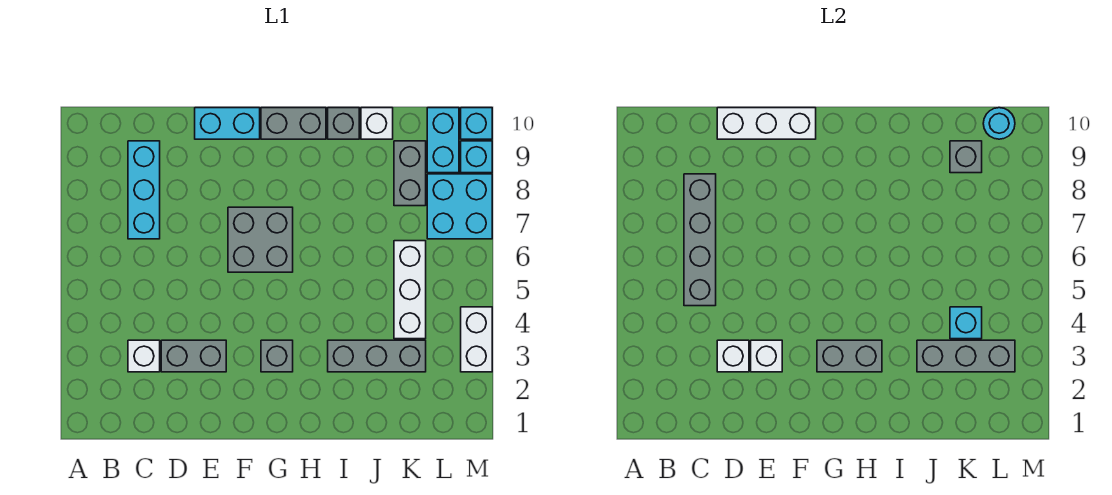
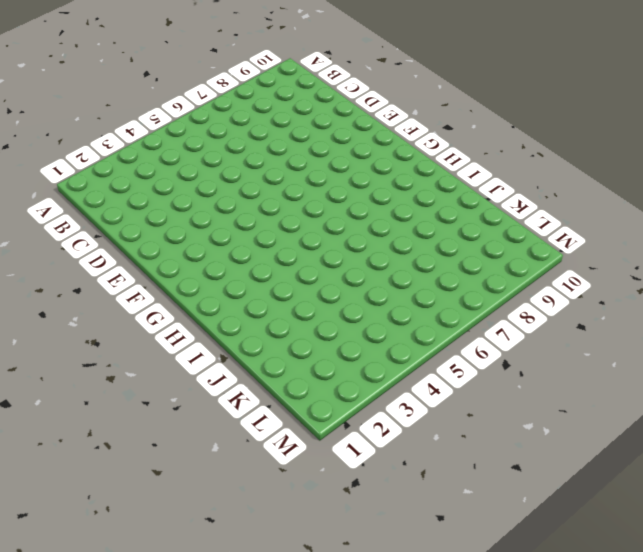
none -> white brick C3 level 1
none -> cyan brick C7:C9 level 1
none -> grey brick D3:E3 level 1

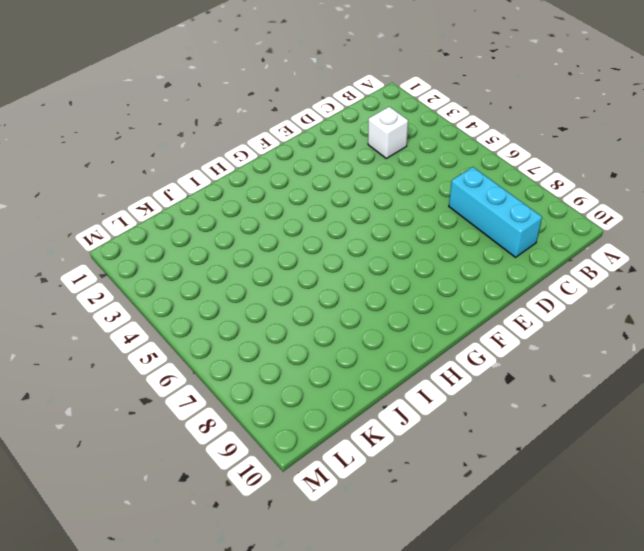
none -> grey brick D3:E3 level 1
none -> cyan brick E10:F10 level 1
none -> grey brick F6:G7 level 1

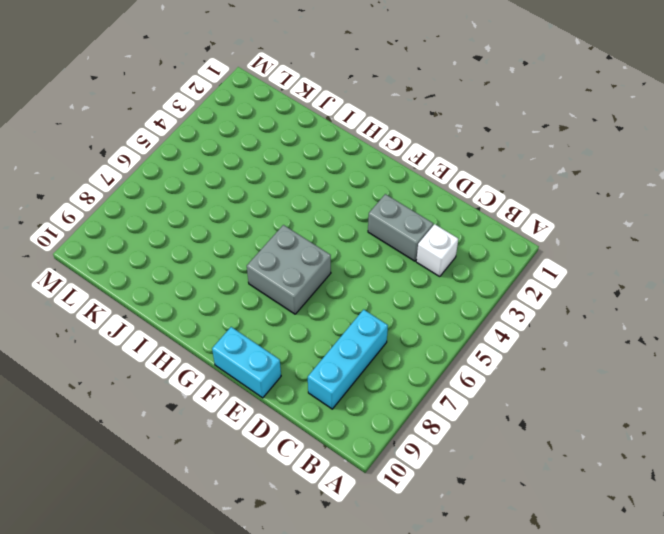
none -> grey brick G3 level 1
none -> grey brick G10:H10 level 1
none -> grey brick I3:K3 level 1

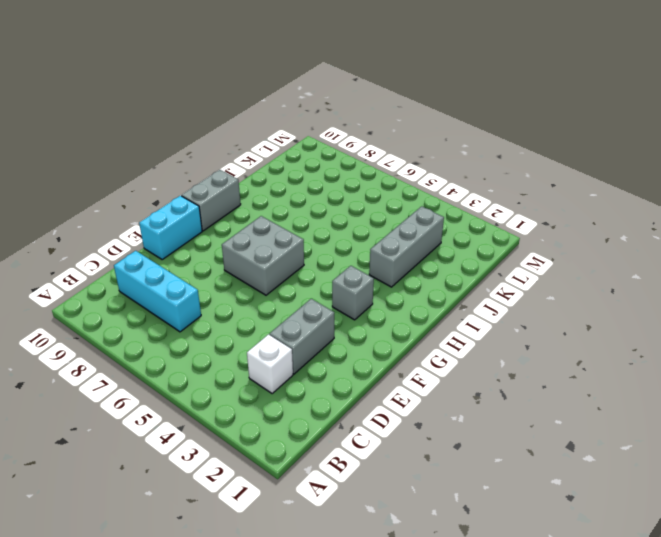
none -> grey brick I10 level 1
none -> white brick J10 level 1
none -> white brick K4:K6 level 1

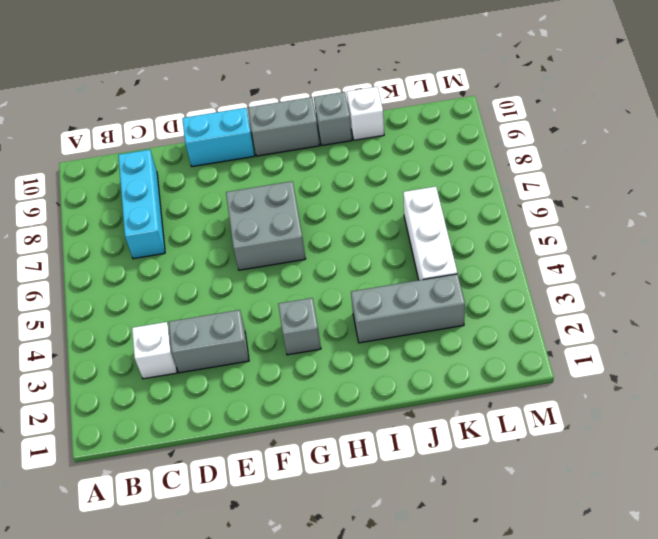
none -> grey brick K8:K9 level 1
none -> cyan brick L7:M8 level 1
none -> cyan brick L9:L10 level 1

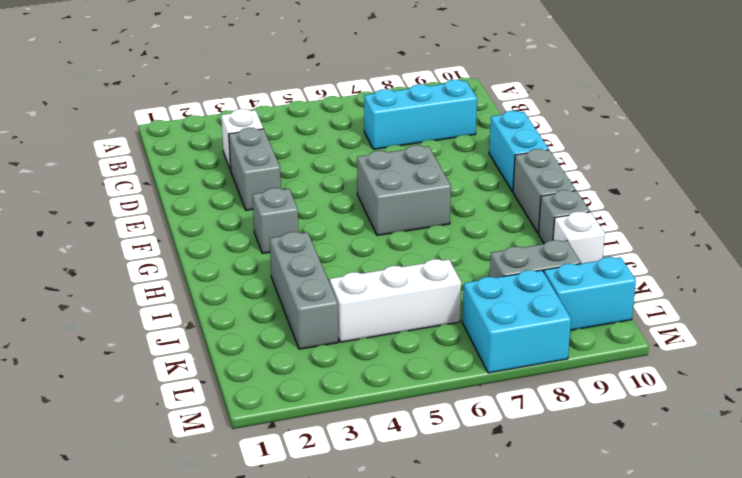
none -> white brick M3:M4 level 1
none -> cyan brick M9 level 1
none -> cyan brick M10 level 1

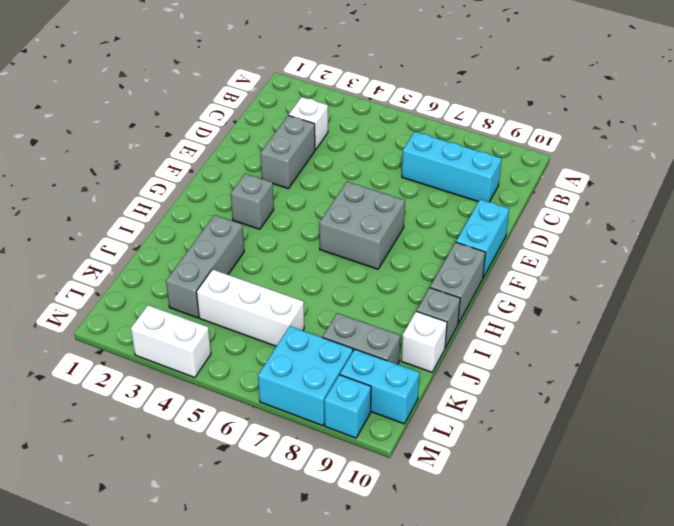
none -> cyan brick M10 level 1
none -> grey brick C5:C8 level 2
none -> white brick D3 level 2

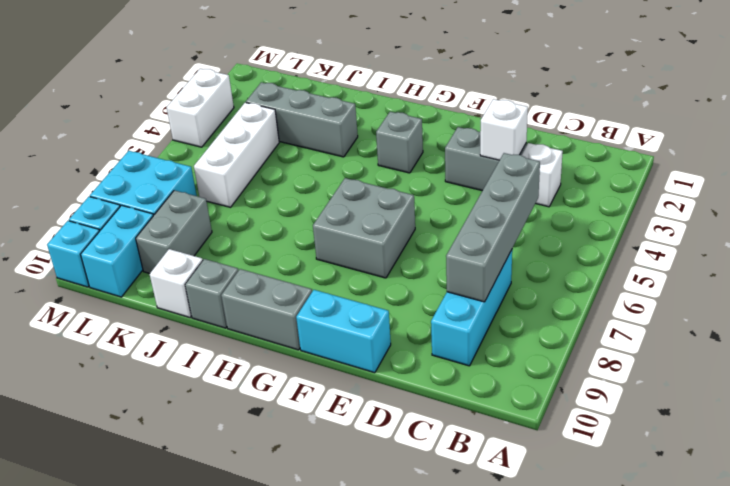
none -> white brick D10:F10 level 2
none -> white brick E3 level 2
none -> grey brick G3:H3 level 2

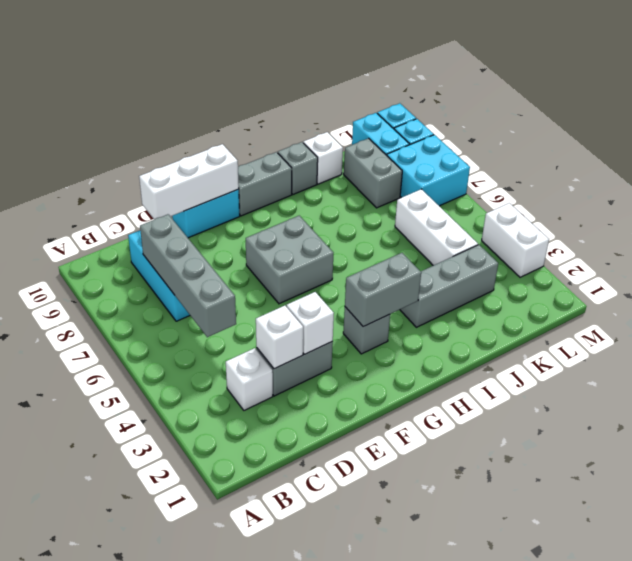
none -> grey brick J3:L3 level 2
none -> cyan brick K4 level 2
none -> grey brick K9 level 2

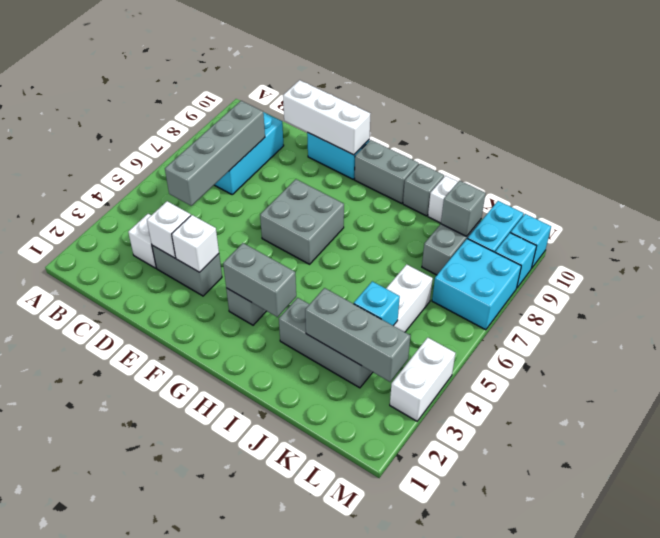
none -> cyan round brick L10 level 2

